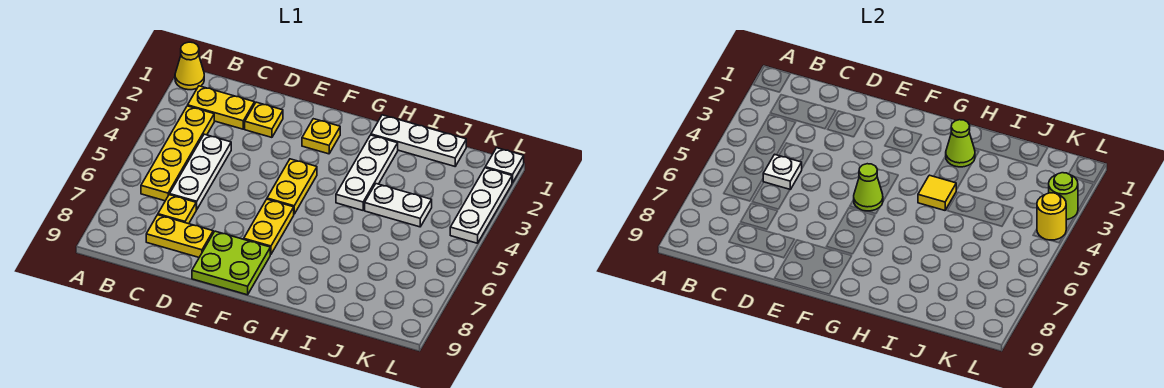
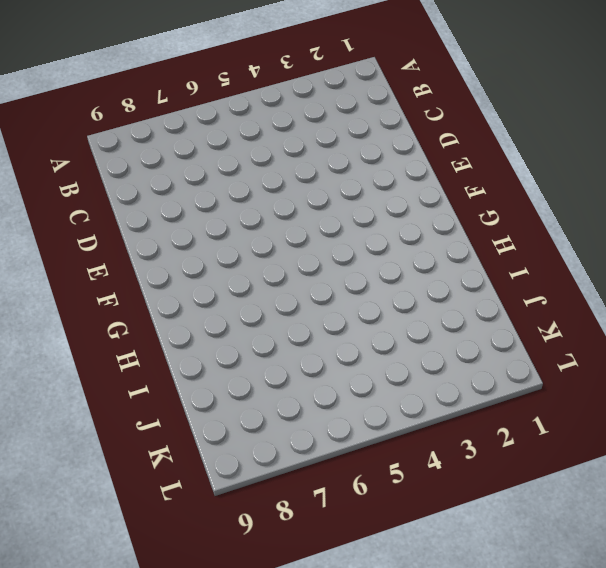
none -> yellow cone A1 level 1
none -> yellow plate B2:C2 level 1
none -> yellow plate B3:B6 level 1

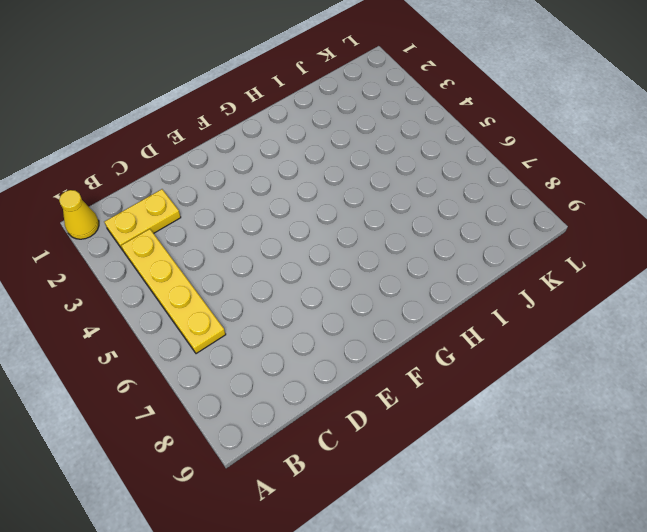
none -> white plate C4:C6 level 1
none -> yellow plate C7 level 1
none -> yellow plate C8:D8 level 1

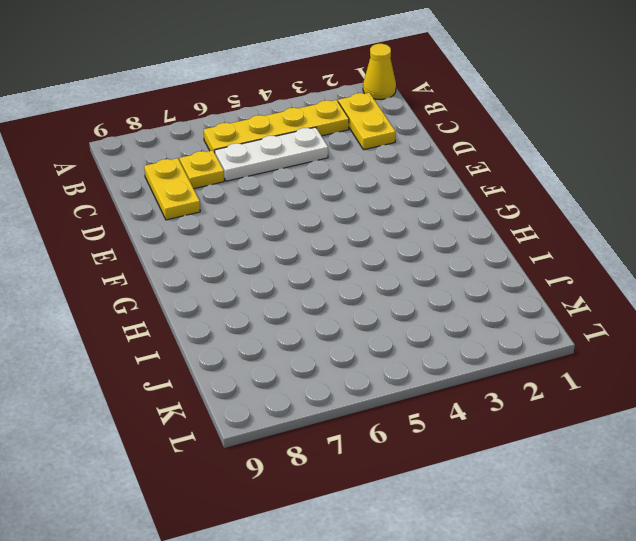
none -> yellow plate D2 level 1
none -> lime plate E8:F9 level 1
none -> yellow plate F2 level 1

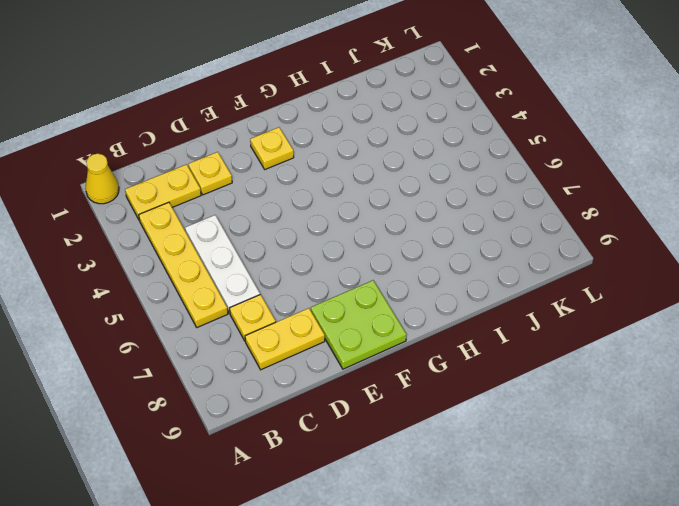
none -> yellow plate F4:F5 level 1
none -> yellow plate F6:F7 level 1
none -> white plate H1:J1 level 1

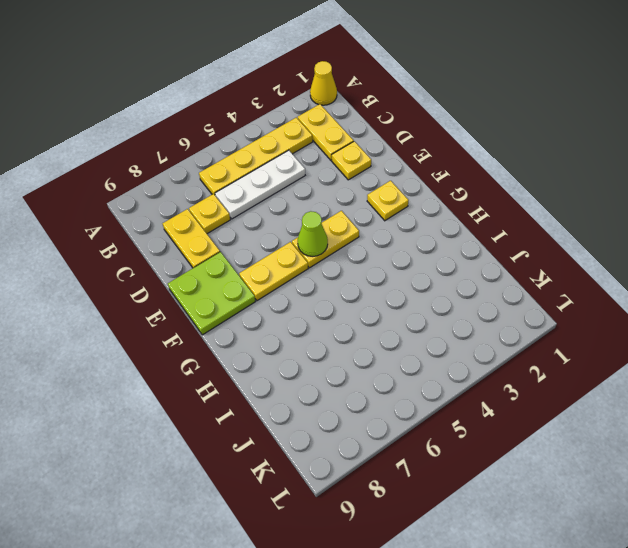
none -> white plate H1:J1 level 1
none -> white plate H2:H4 level 1
none -> white plate I4:J4 level 1

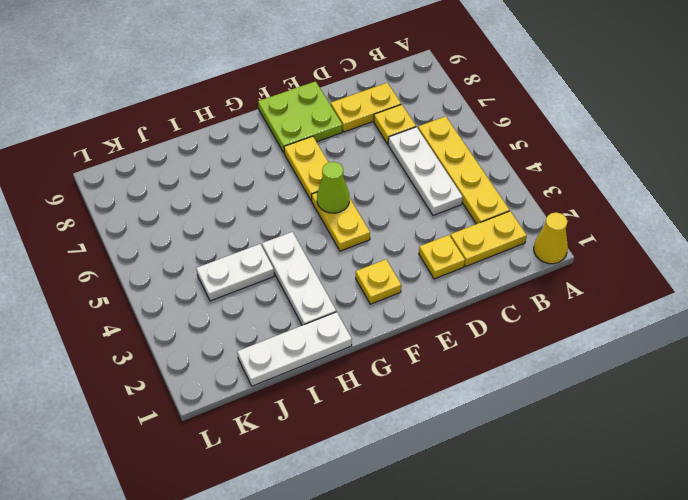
none -> white plate L1 level 1
none -> white plate L2:L4 level 1
none -> white plate C5 level 2

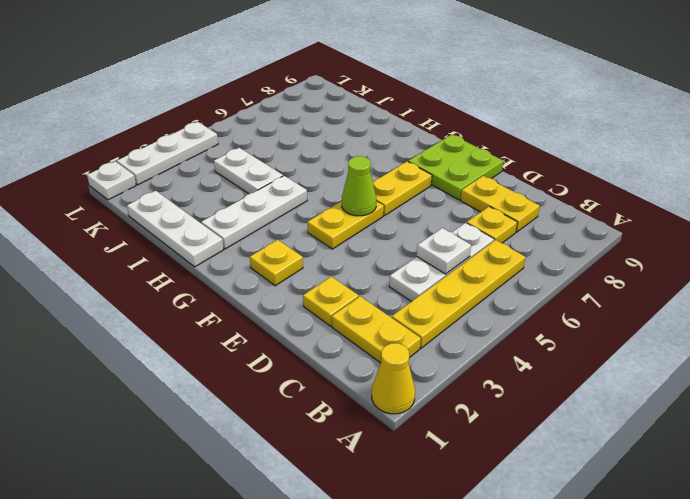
none -> lime cone H2 level 2
none -> yellow tile H4 level 2
none -> lime round brick L3 level 2

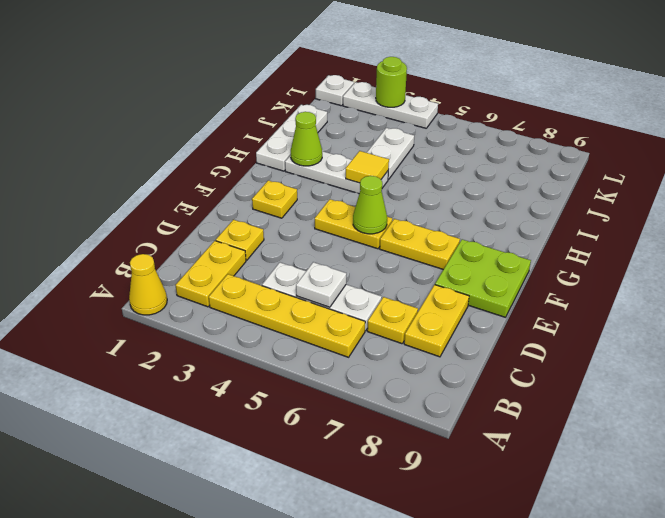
none -> yellow round brick L4 level 2

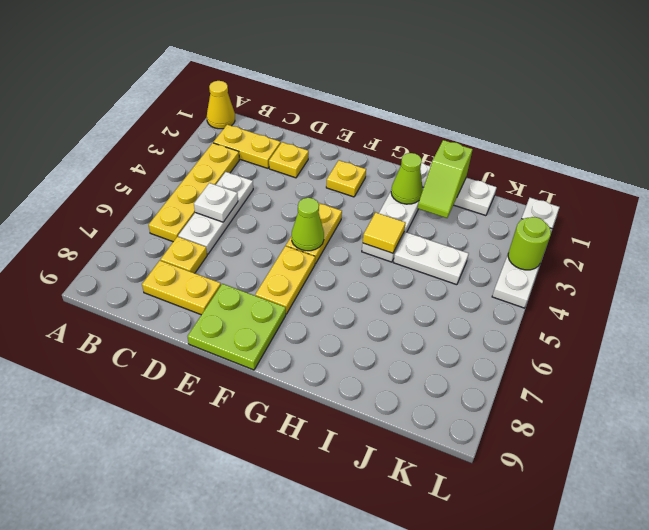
lime slope I1:I2 level 2 top 1 -> none
none -> yellow round brick L4 level 2

